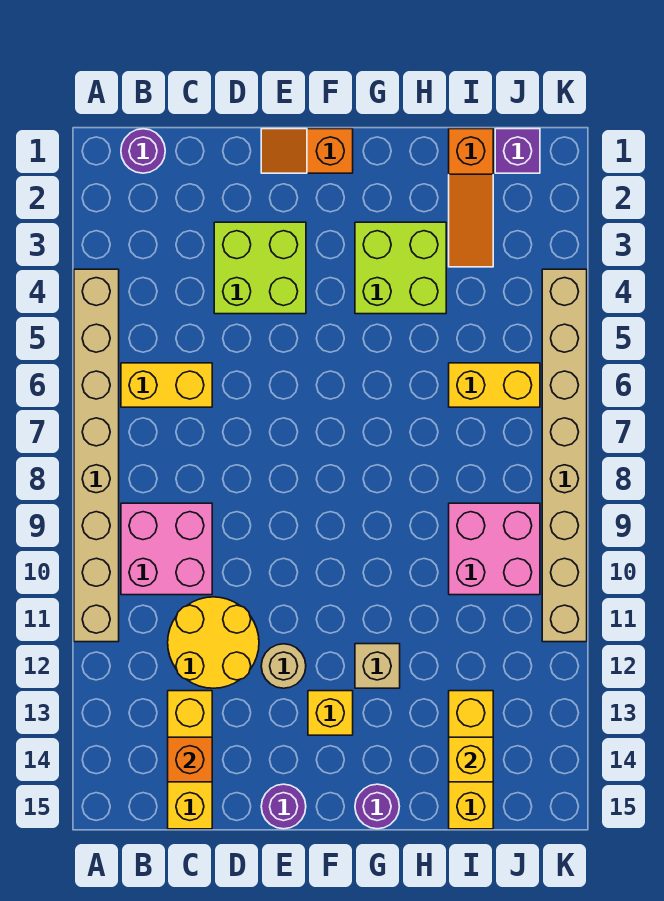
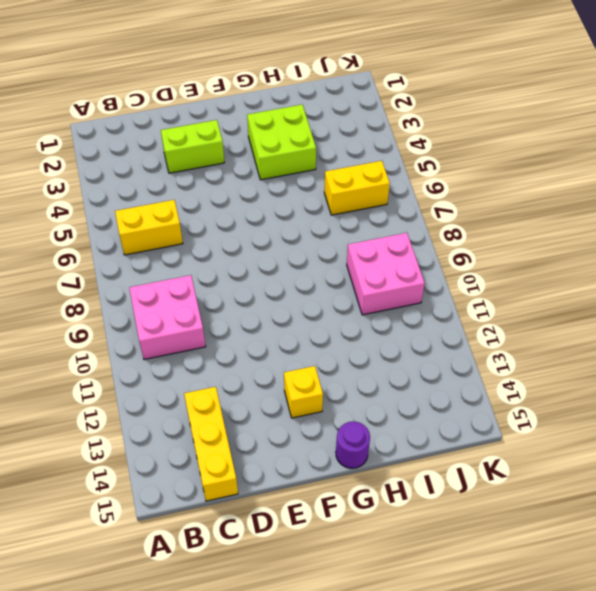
lime brick D3:E3 level 1 -> lime brick D3:E4 level 1
none -> tan brick A4:A11 level 1
none -> purple round brick B1 level 1
none -> yellow round brick C11:D12 level 1

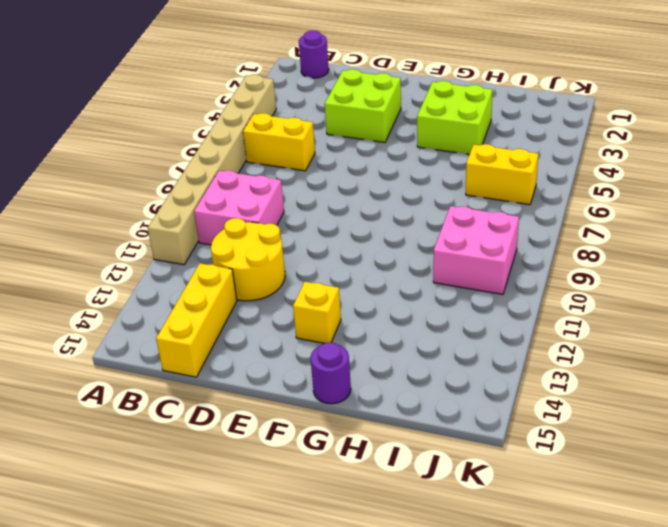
none -> orange slope E1:F1 level 1 top F
none -> tan round brick E12 level 1
none -> purple round brick E15 level 1

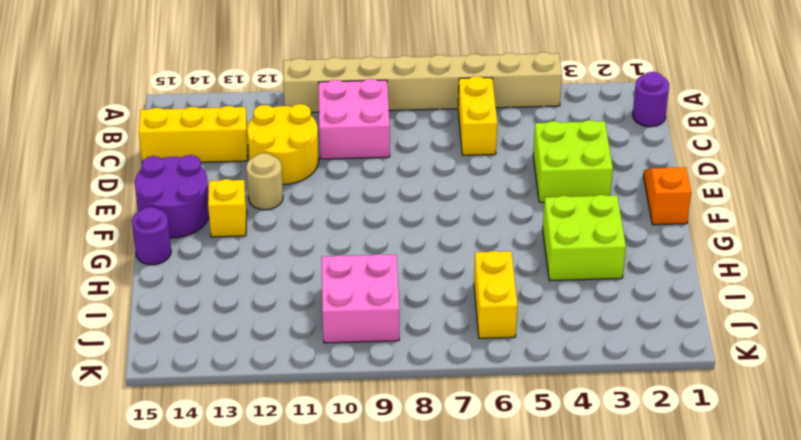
purple round brick E14:F15 level 1 -> purple round brick E15 level 1
none -> tan brick G12 level 1
none -> orange slope I1:I3 level 1 top 1
none -> yellow brick I13:I15 level 1

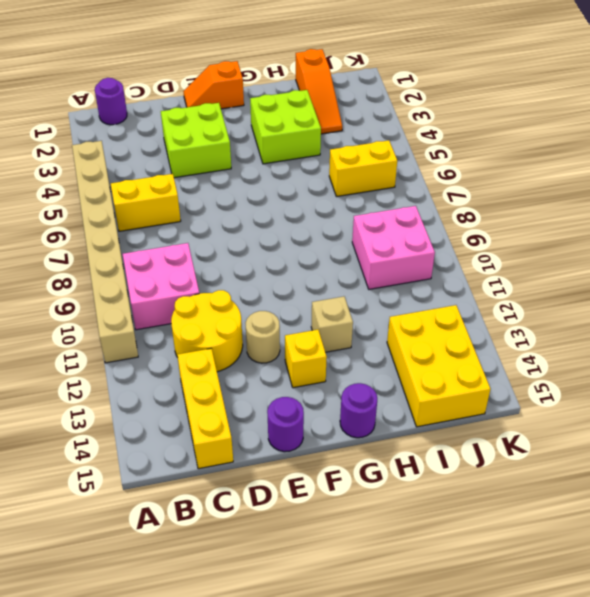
yellow brick I13:J15 level 1 -> yellow brick I13:I15 level 1
none -> purple brick J1 level 1
none -> tan brick K4:K11 level 1
none -> orange brick C14 level 2

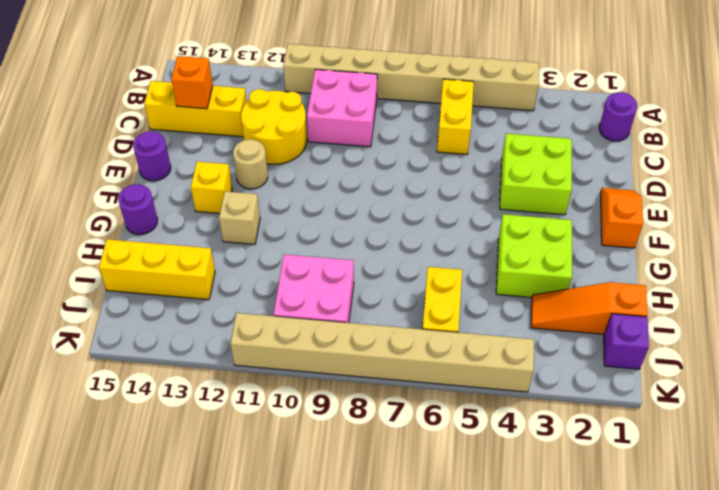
none -> yellow brick I14 level 2

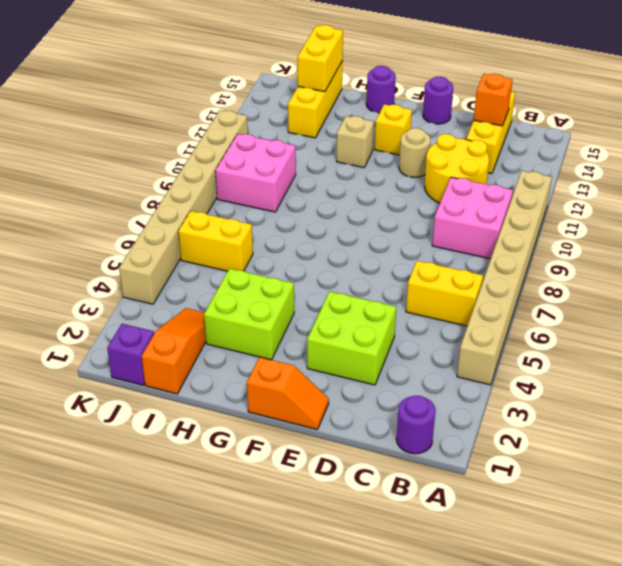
yellow brick I14:I15 level 2 -> yellow brick I14 level 2

